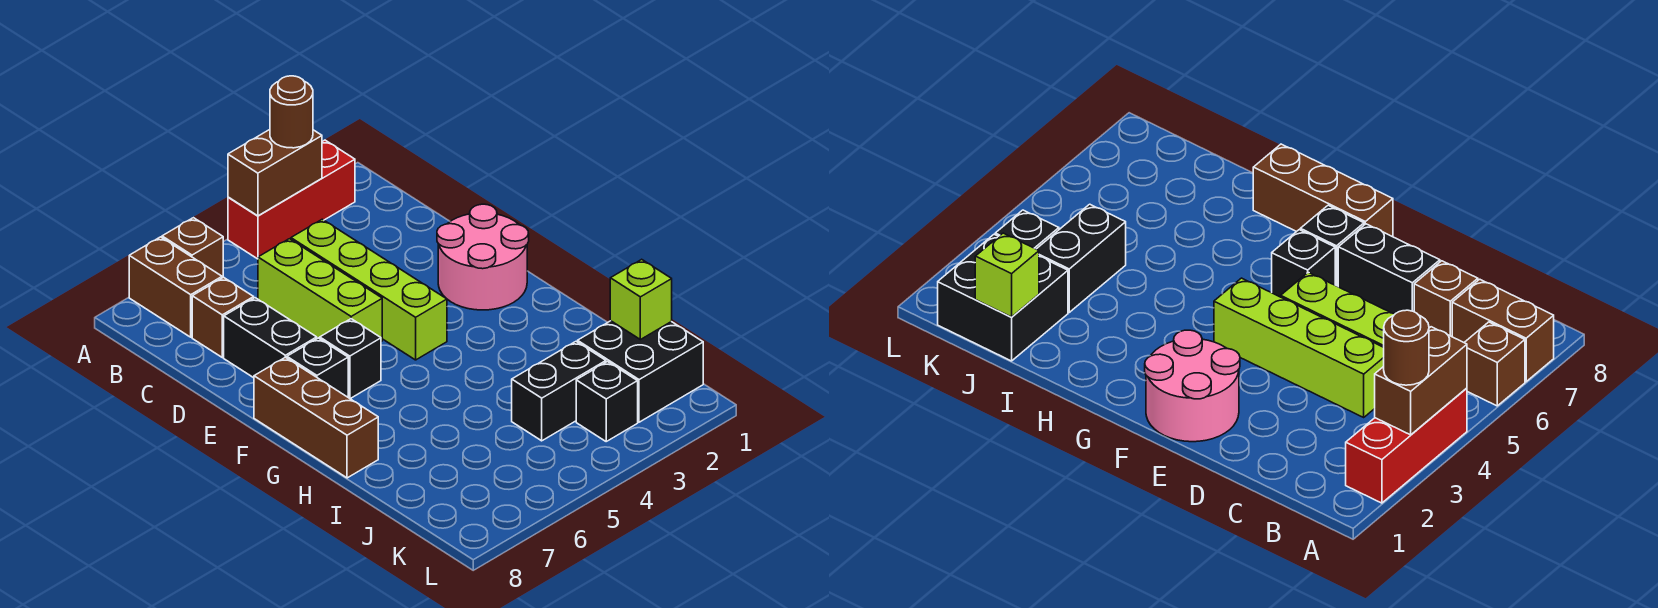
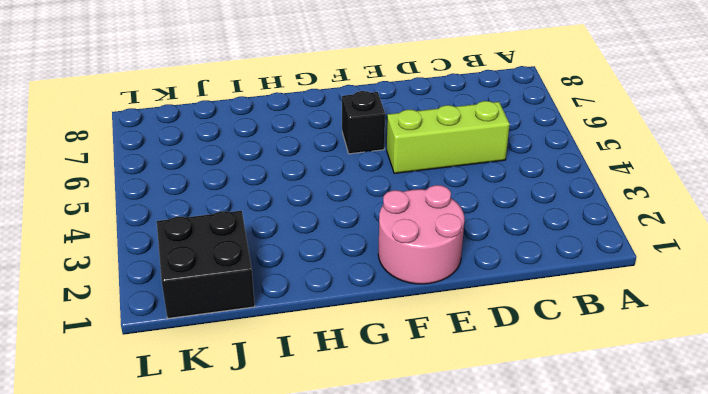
none -> red brick A2:A4 level 1
none -> brown brick A6 level 1
none -> brown brick A7:B7 level 1

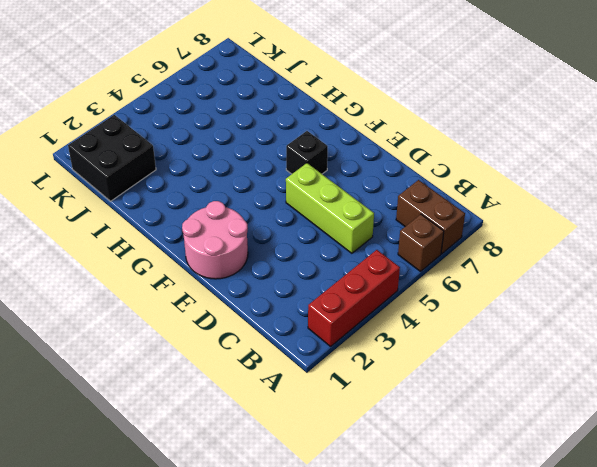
none -> lime brick C4:F4 level 1
none -> brown brick C7 level 1
none -> black brick D7:E7 level 1

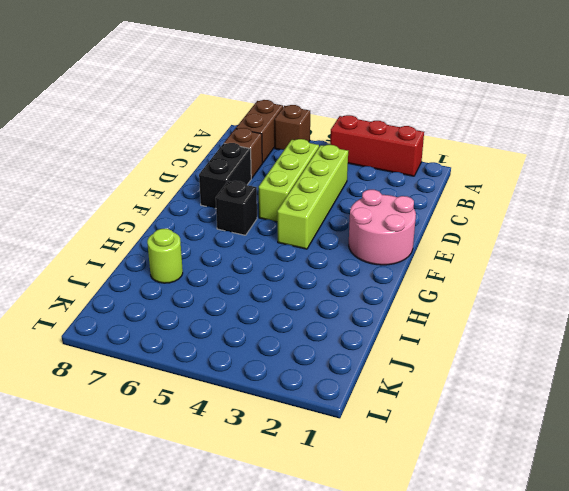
lime round brick I7 level 1 -> none
none -> black brick F7 level 1
none -> brown brick F8:H8 level 1
none -> black brick J1:K2 level 1

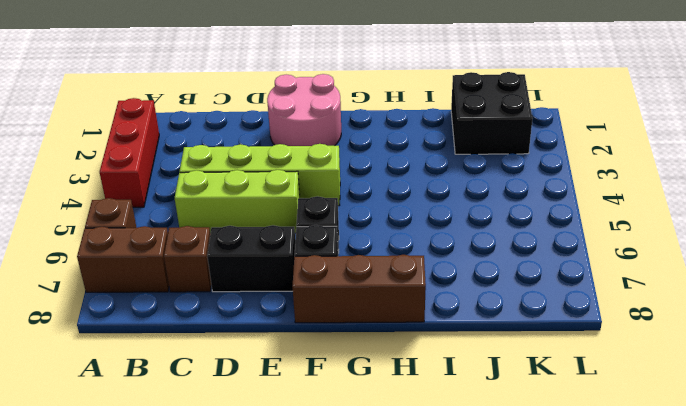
none -> black brick J3:J4 level 1
none -> black brick K3 level 1
none -> brown brick A3:A4 level 2

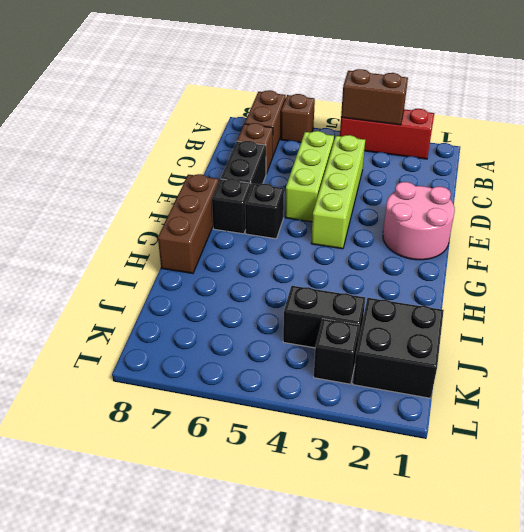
none -> lime brick J1 level 2
none -> brown round brick A3 level 3

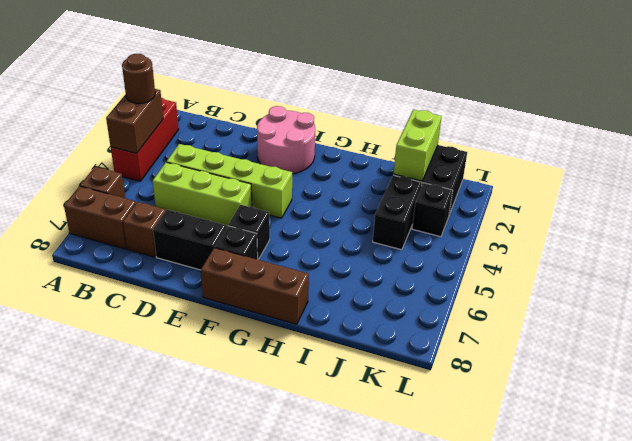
lime brick J1:J2 level 2 -> lime brick J1 level 2

